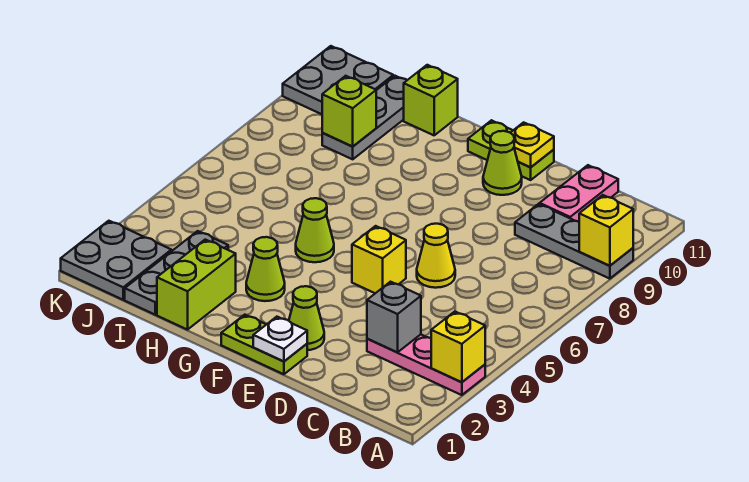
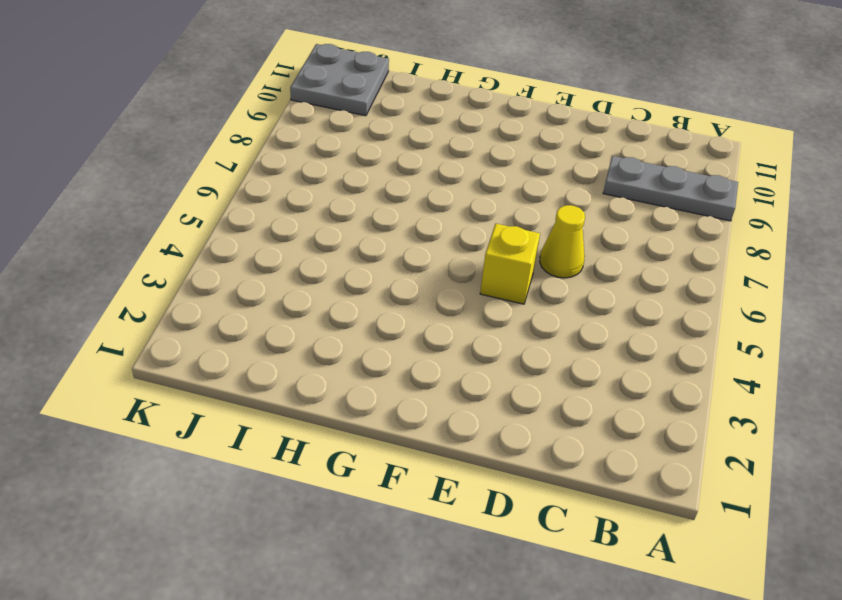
none -> pink plate A3:C3 level 1
none -> pink plate C10:C11 level 1
none -> lime plate E1:F1 level 1

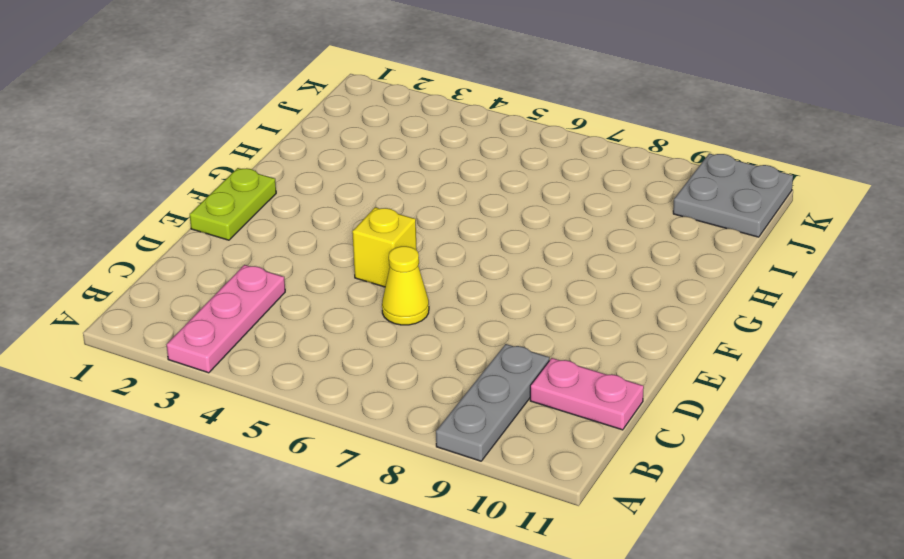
none -> lime cone E2 level 1
none -> lime cone E10 level 1
none -> lime plate E11:F11 level 1

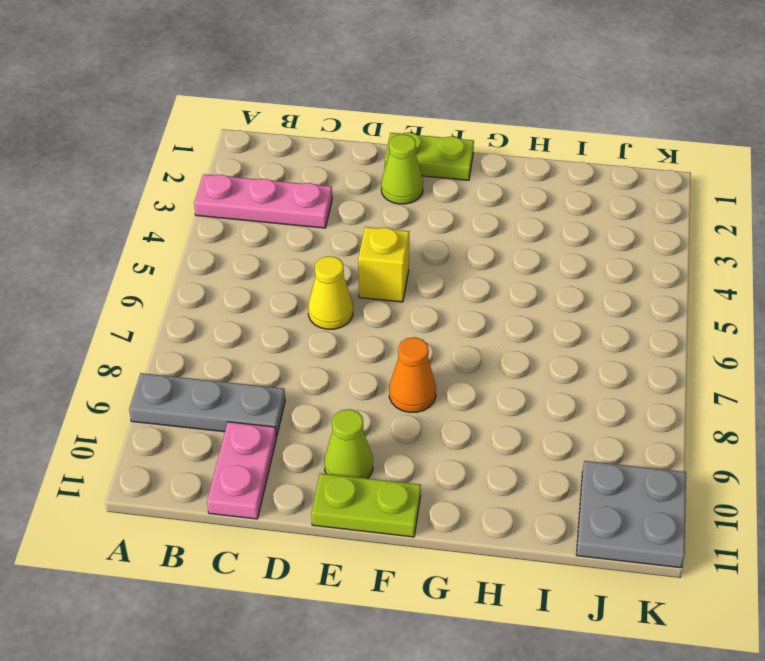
orange cone F8 level 1 -> none
none -> lime cone G3 level 1
none -> lime cone G5 level 1
none -> lime brick H1:H2 level 1

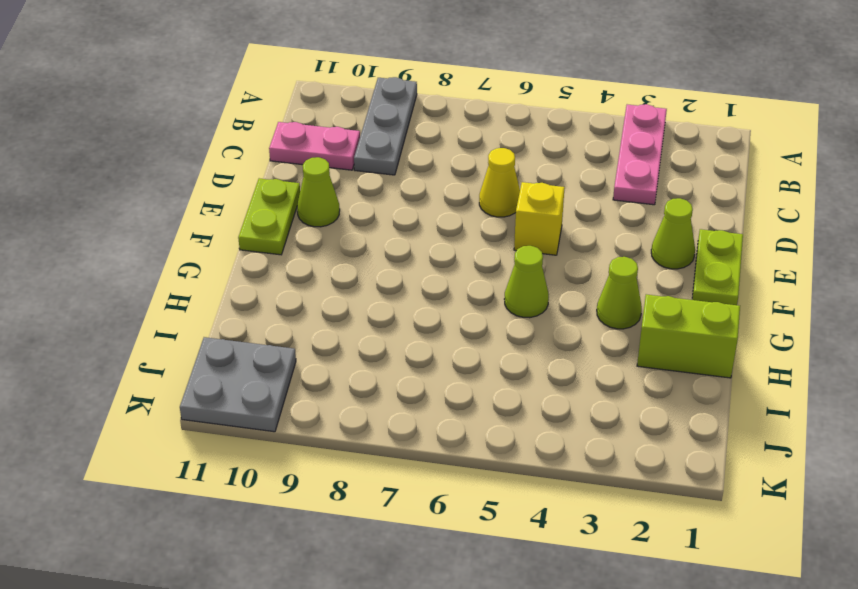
none -> lime brick H11 level 1
none -> grey plate I1:I3 level 1
none -> grey plate I9:I11 level 1

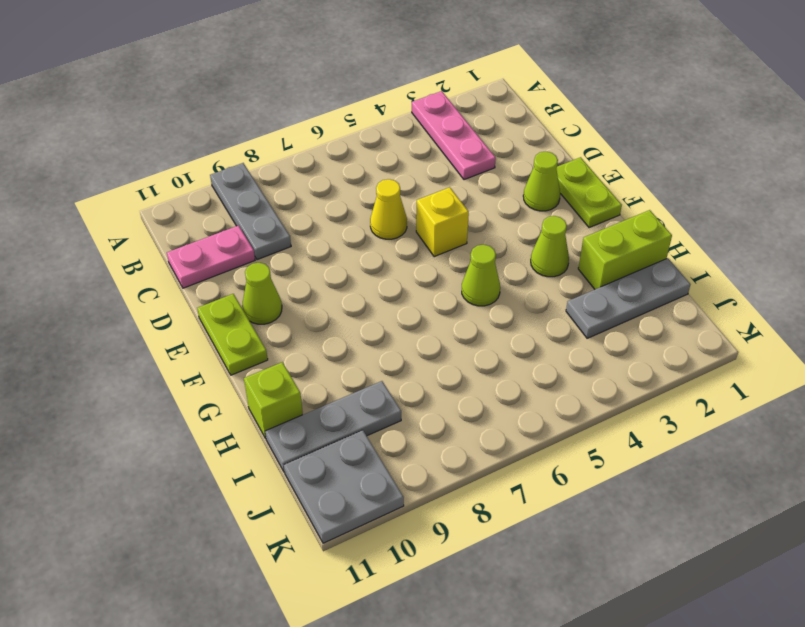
none -> grey plate J1:K2 level 1
none -> yellow brick A3 level 2
none -> yellow brick A9 level 2

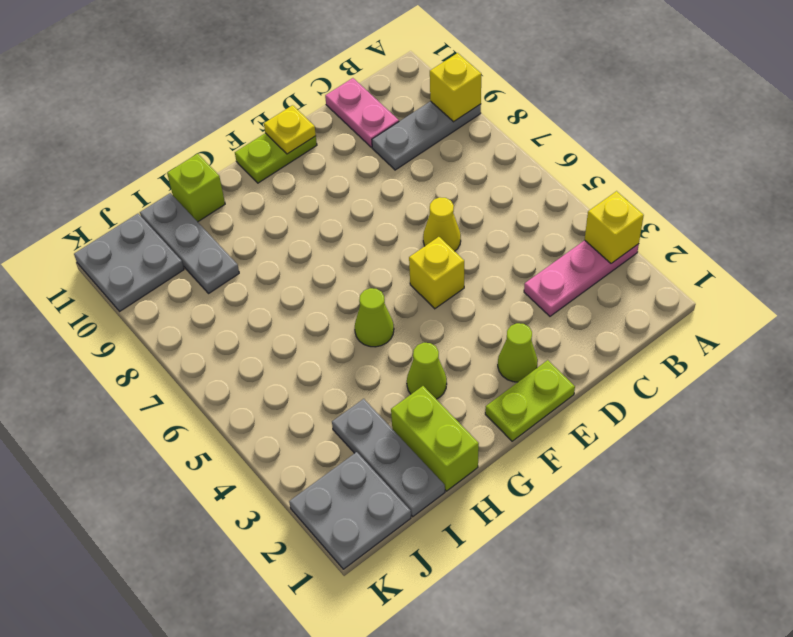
none -> lime cone E10 level 1
none -> grey brick C3 level 2
none -> white plate E1 level 2

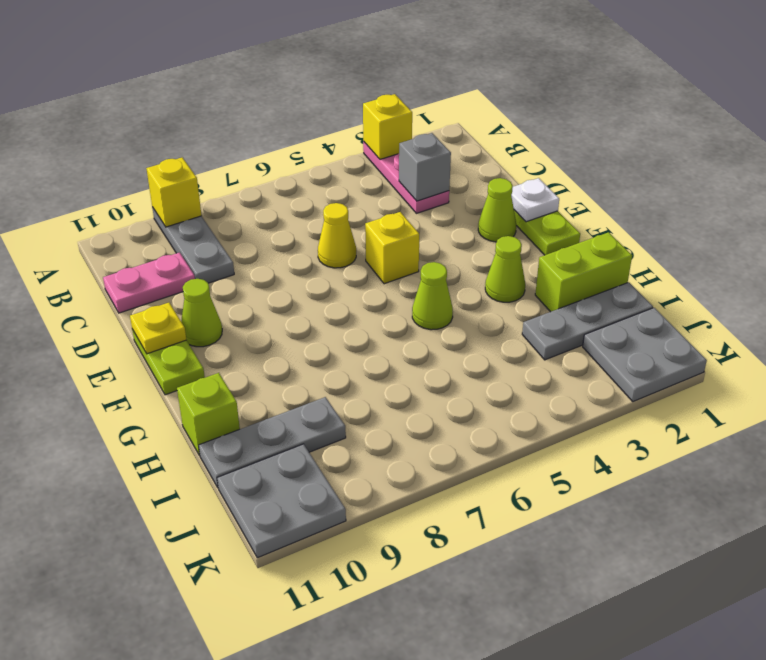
none -> lime brick I9 level 2

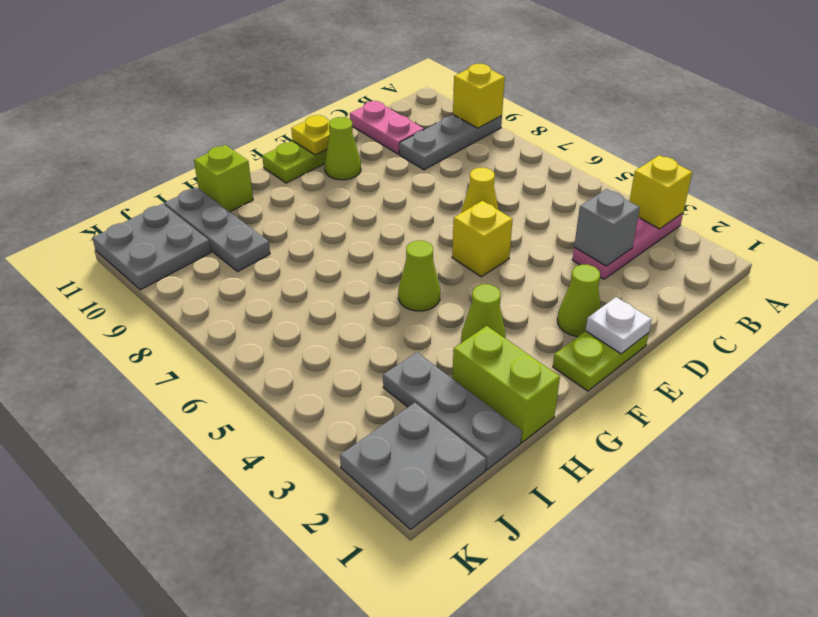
none -> lime brick I9 level 2

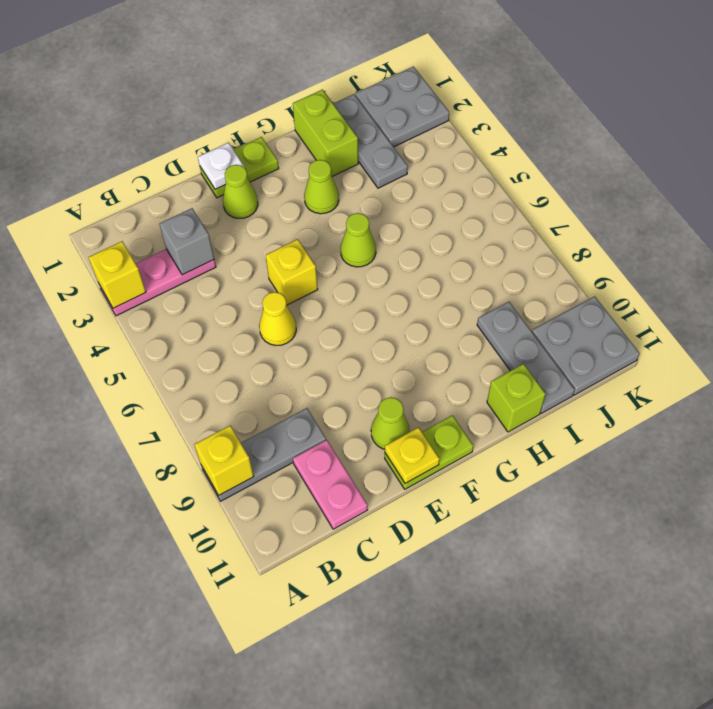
none -> lime brick I9 level 2

